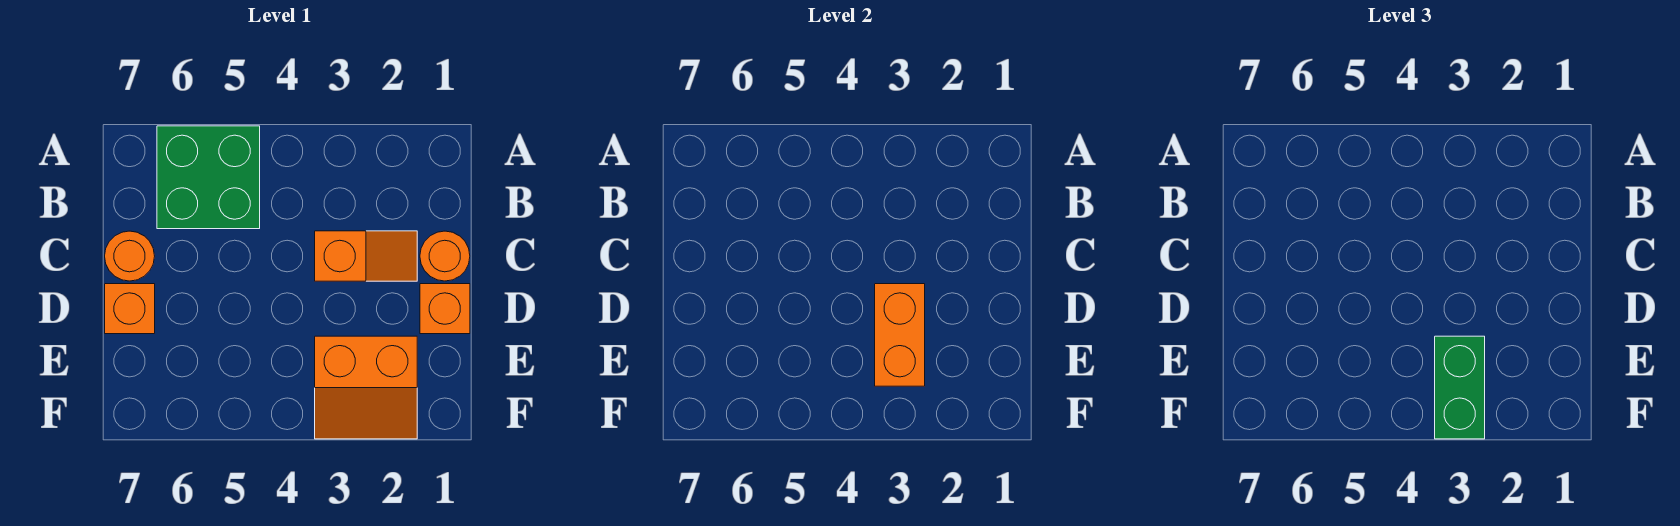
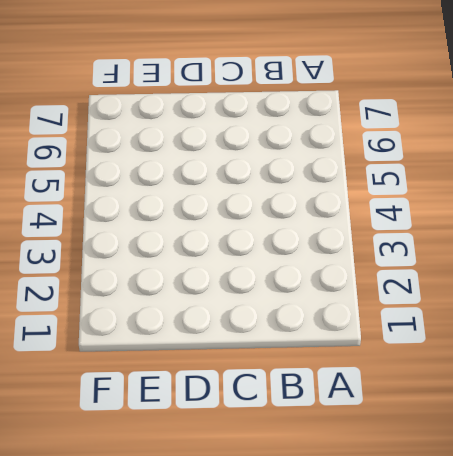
none -> green brick A5:B6 level 1
none -> orange round brick C1 level 1

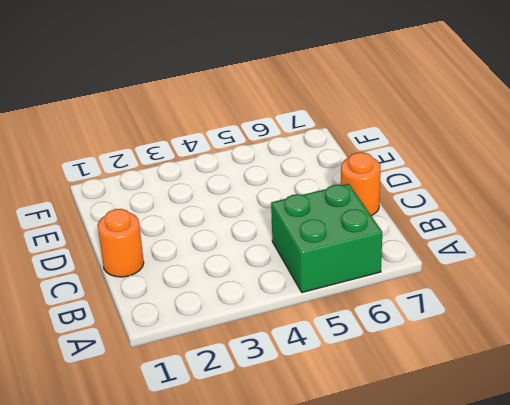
none -> orange slope C2:C3 level 1 top 3
none -> orange brick D1 level 1

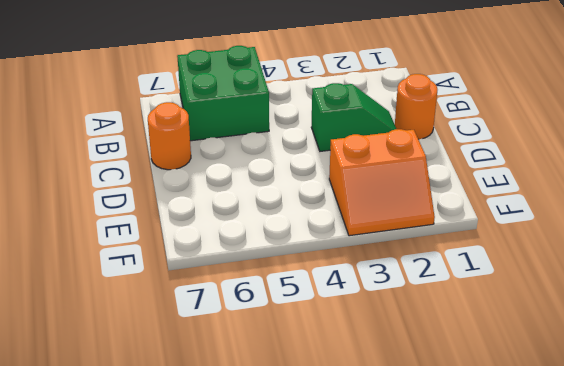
green slope C2:C3 level 1 top 3 -> orange slope C2:C3 level 1 top 3
none -> orange brick D1 level 1
none -> orange brick D7 level 1

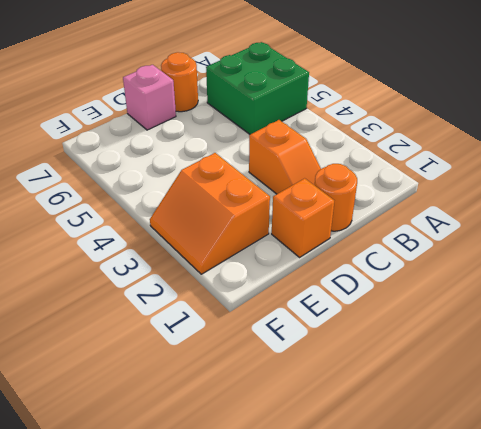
pink brick D7 level 1 -> orange brick D7 level 1
none -> orange brick D3:E3 level 2
none -> green brick E3:F3 level 3

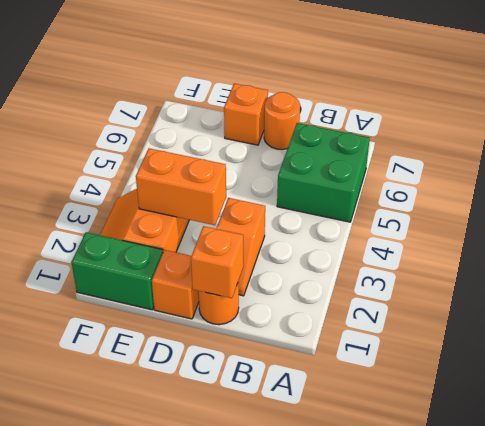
orange brick C1 level 2 -> none
green brick E1:F1 level 1 -> green brick E3:F3 level 3

